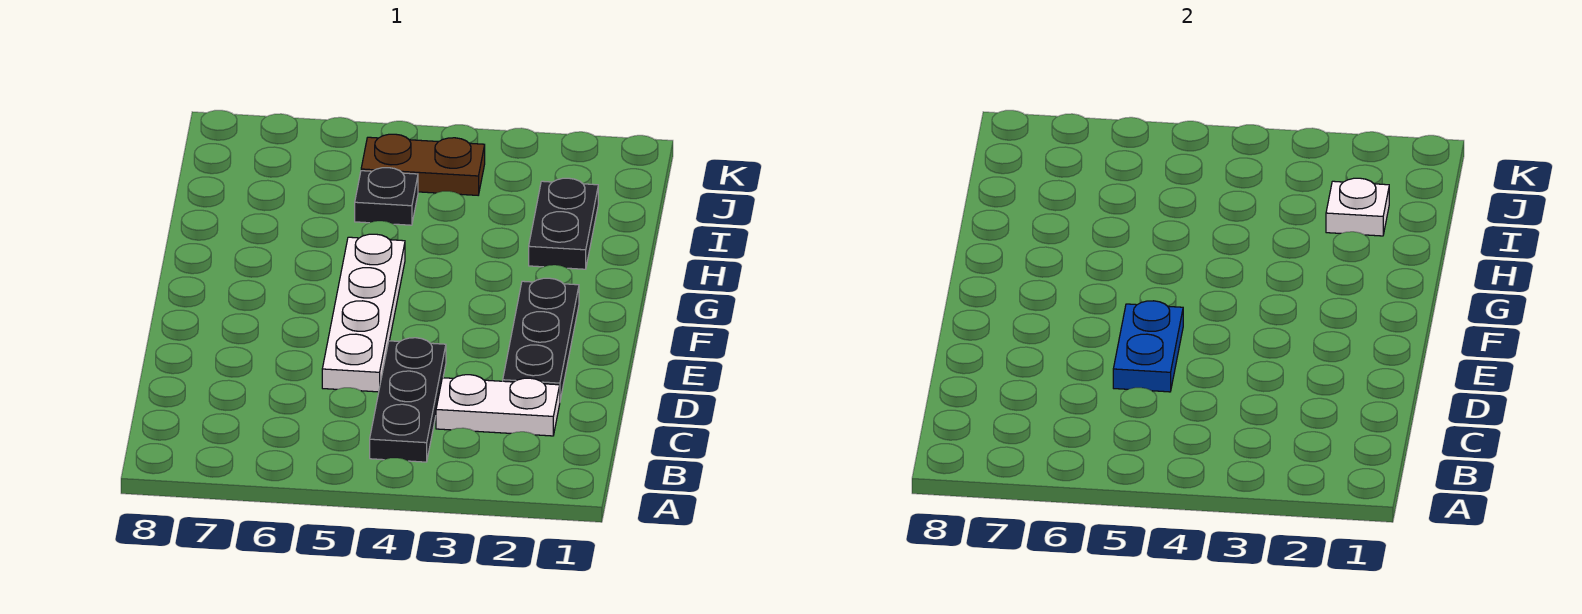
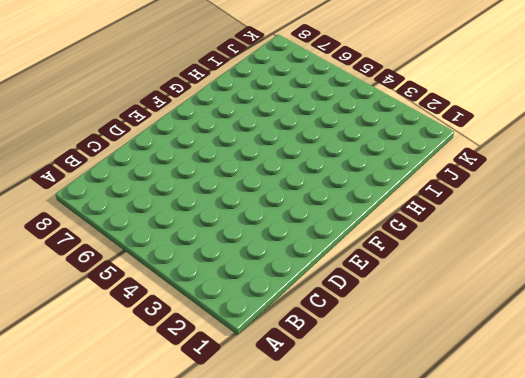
none -> black plate B4:D4 level 1
none -> white plate C2:C3 level 1

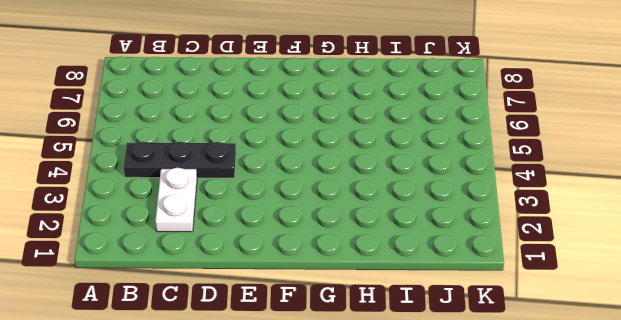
none -> black plate D2:F2 level 1
none -> white plate D5:G5 level 1

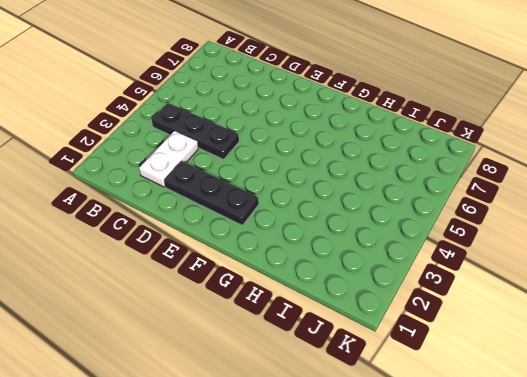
none -> white plate D5:G5 level 1
none -> black plate H2:I2 level 1

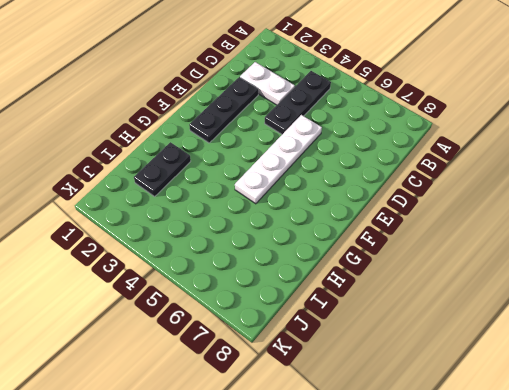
none -> black plate I5 level 1
none -> brown plate J4:J5 level 1

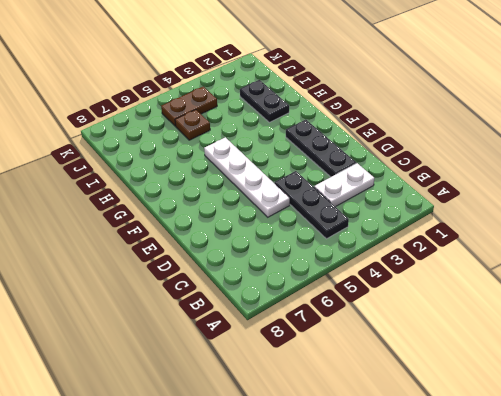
brown plate I5 level 1 -> black plate I5 level 1
none -> blue plate D5:E5 level 2
none -> white plate I2 level 2

